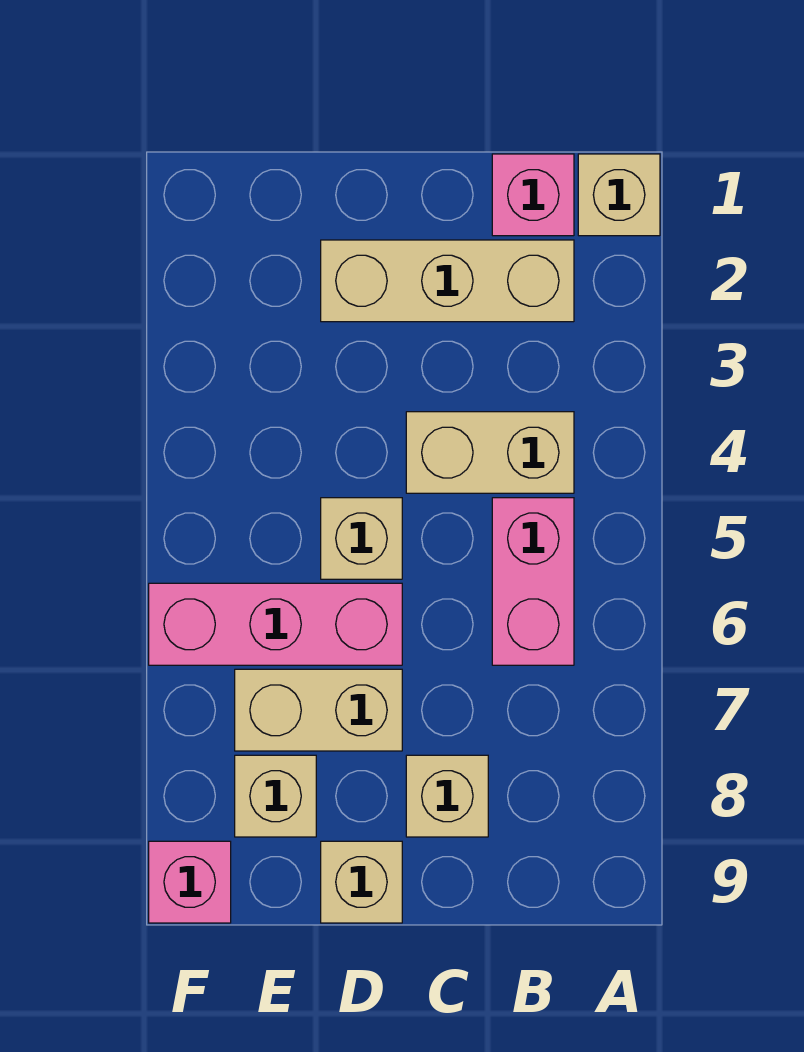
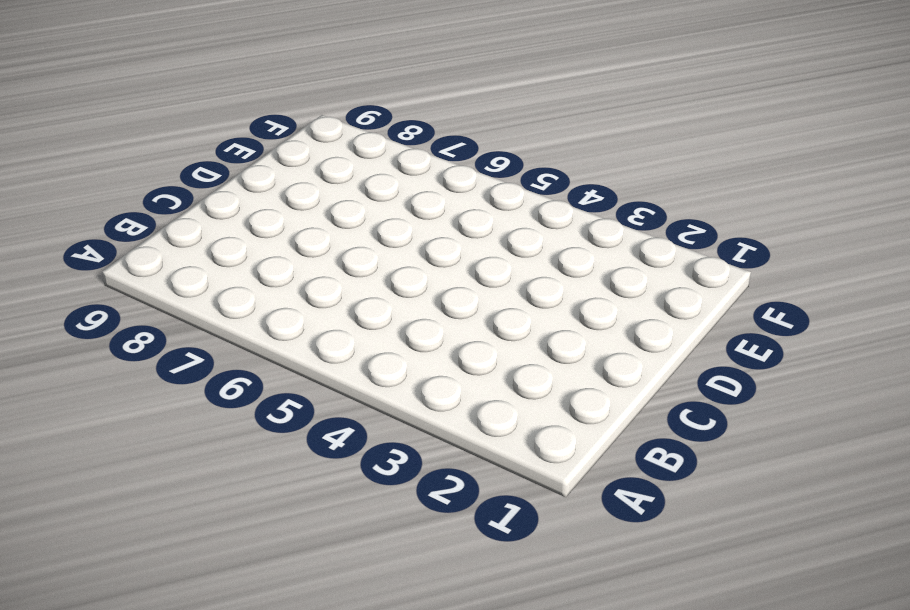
none -> tan brick A1 level 1
none -> pink brick B1 level 1
none -> tan brick B2:D2 level 1

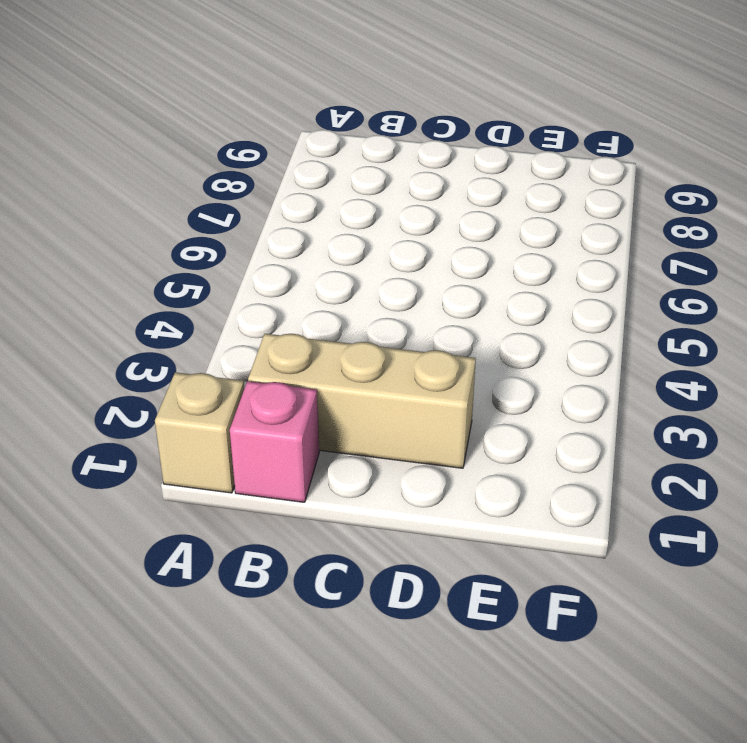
none -> tan brick B4:C4 level 1
none -> pink brick B5:B6 level 1
none -> tan brick C8 level 1

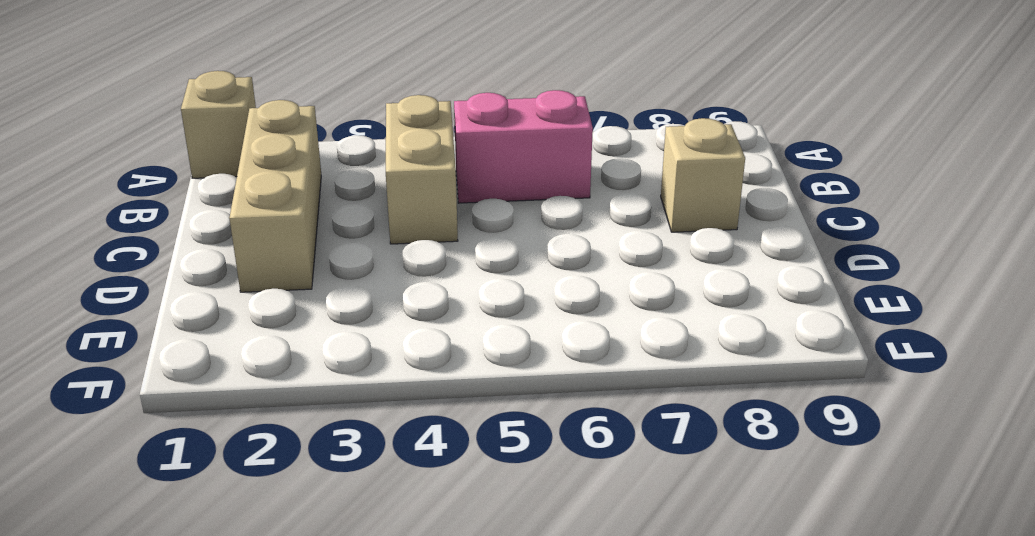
none -> pink brick B1 level 1
none -> tan brick D5 level 1
none -> pink brick D6:F6 level 1

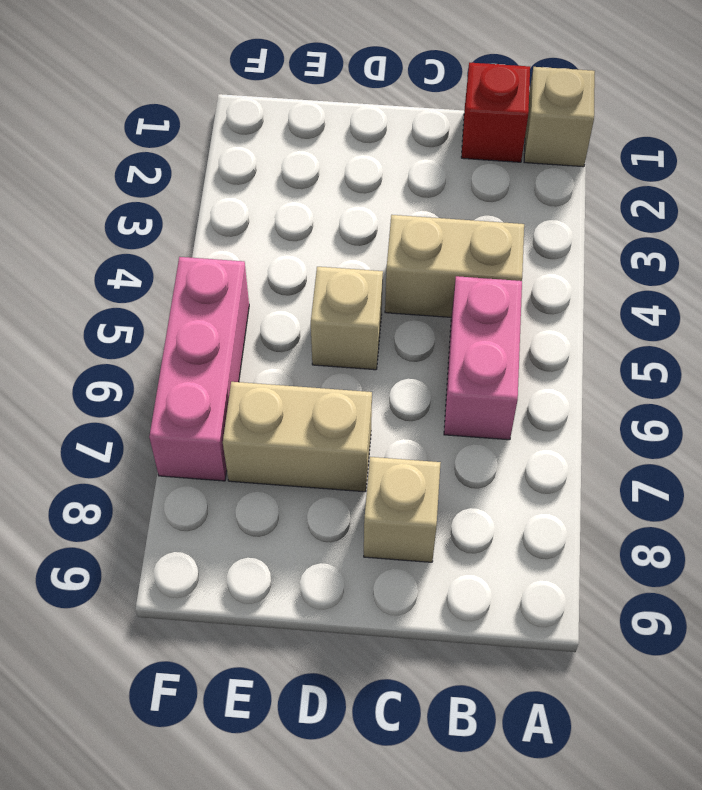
red brick B1 level 1 -> pink brick B1 level 1
pink brick F5:F7 level 1 -> pink brick D6:F6 level 1
none -> tan brick B2:D2 level 1
none -> tan brick D9 level 1
none -> tan brick E8 level 1

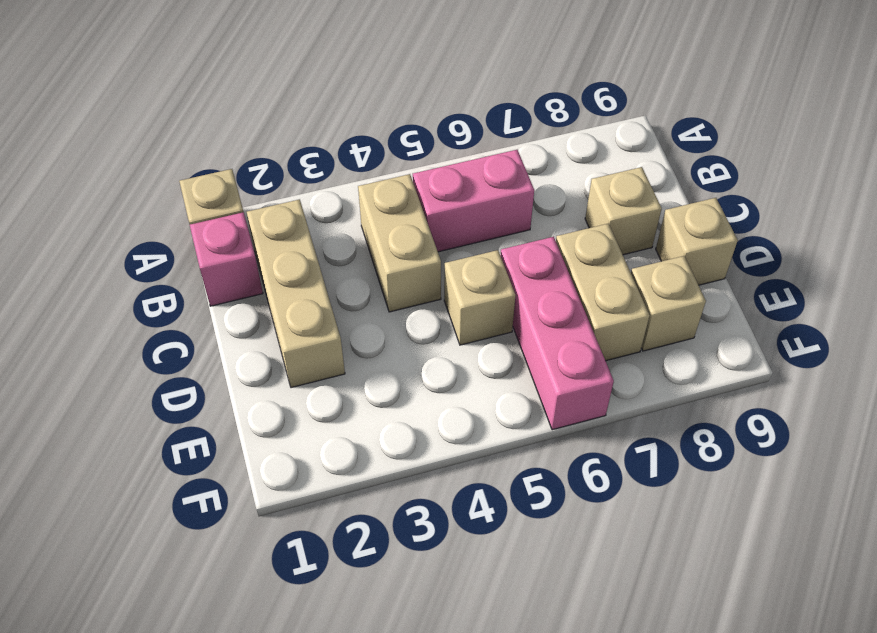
none -> pink brick F9 level 1

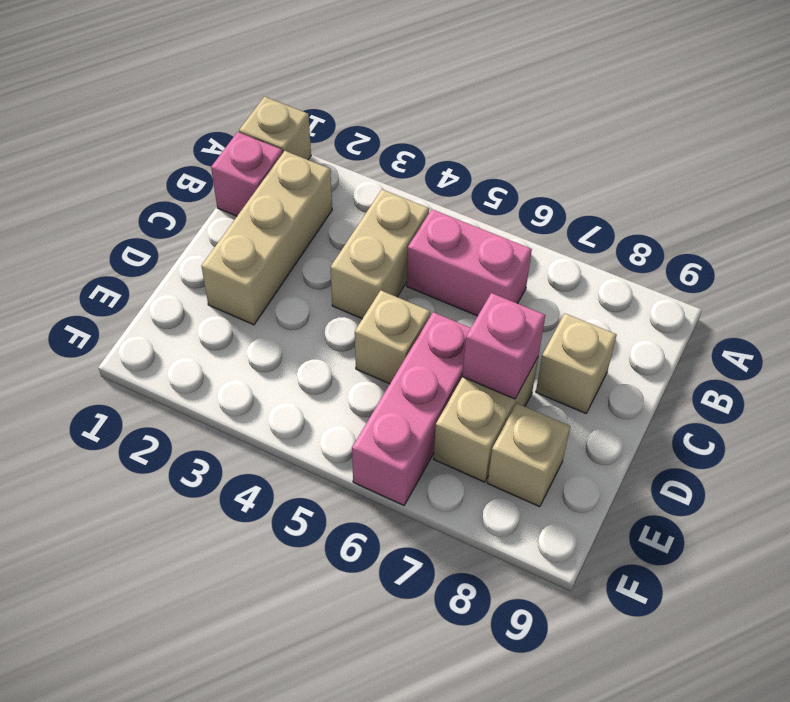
pink brick D7 level 2 -> pink brick F9 level 1
none -> tan brick D9 level 1

